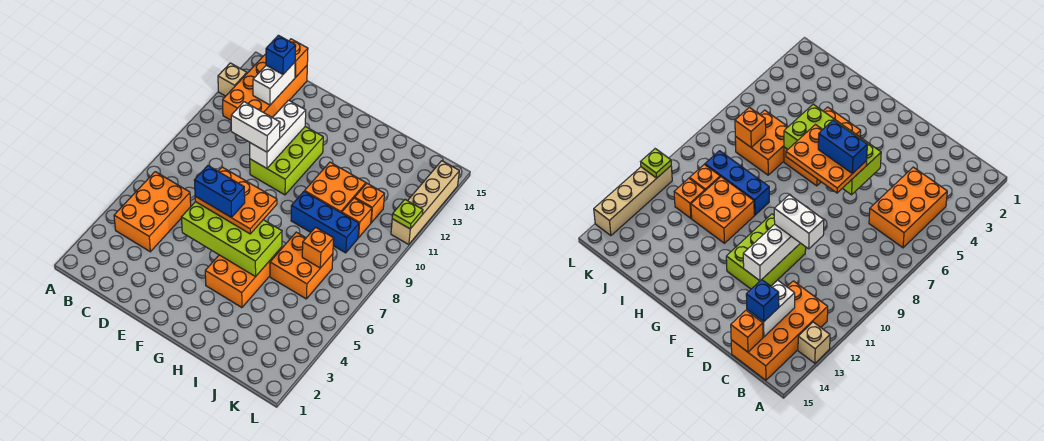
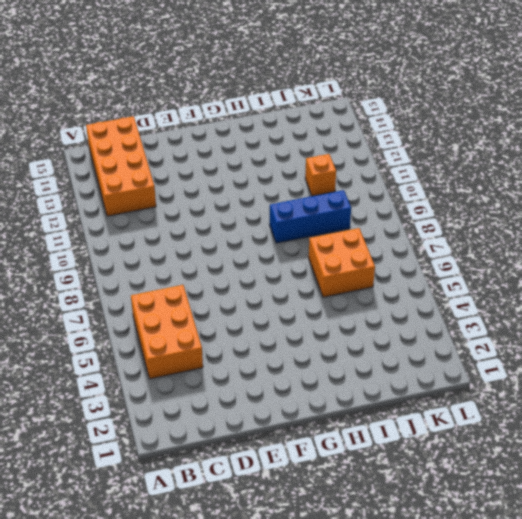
none -> tan brick A13 level 1
none -> lime brick E10:F12 level 1
none -> orange brick G4:H6 level 1

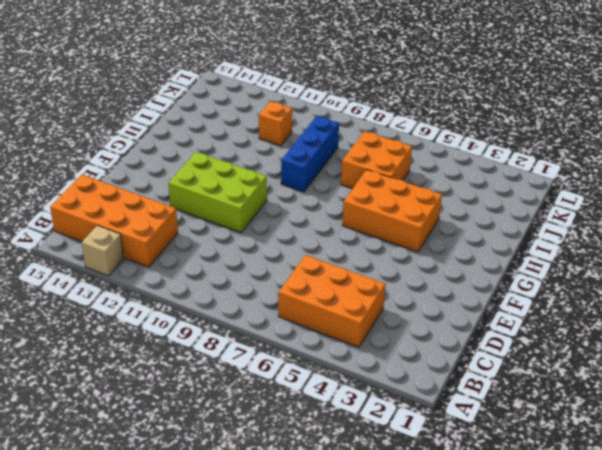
none -> orange brick H10:I11 level 1
none -> orange brick J10 level 1
none -> tan brick L11:L14 level 1

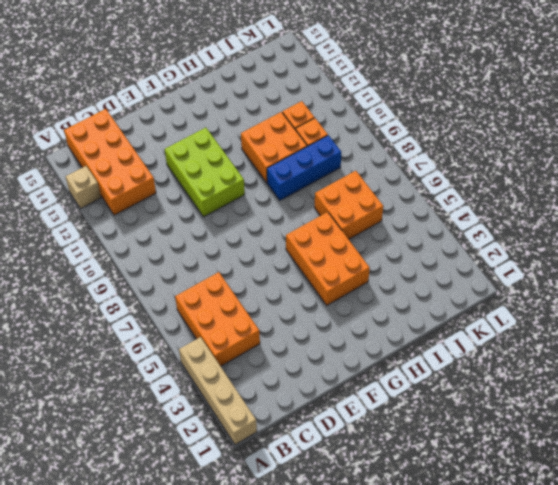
tan brick A1:A4 level 1 -> tan brick L11:L14 level 1
none -> white brick C13:C14 level 2
none -> orange brick C15 level 2
none -> lime brick E5:H6 level 2

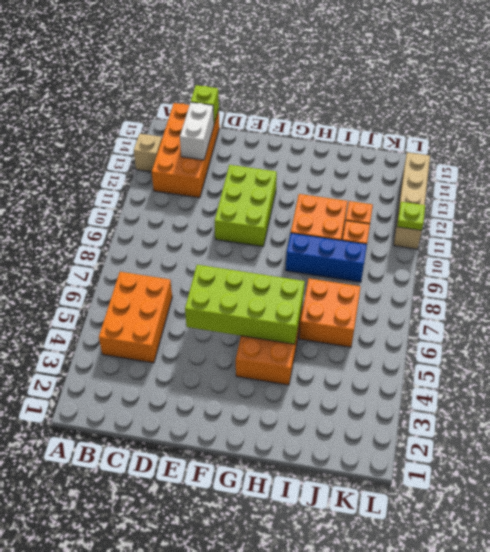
lime brick C15 level 2 -> orange brick C15 level 2
none -> white brick E10:E12 level 2
none -> orange brick J7 level 2
none -> blue brick C14 level 3

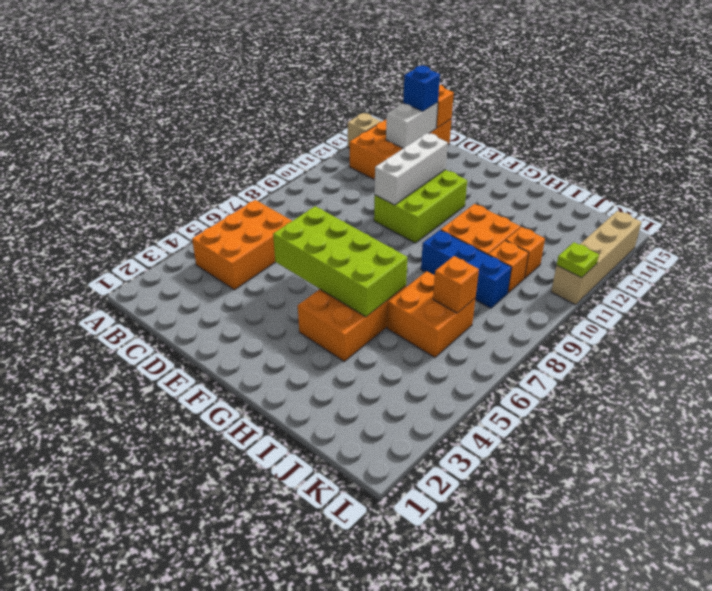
none -> white brick D10:E10 level 3
none -> orange plate E6:G7 level 3
none -> blue brick E6:F6 level 4

